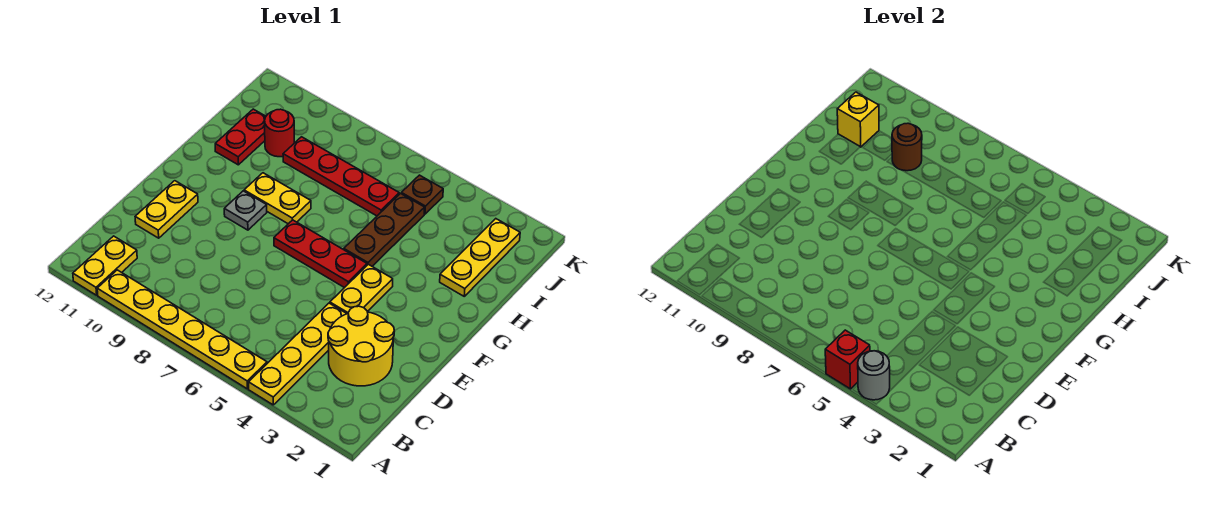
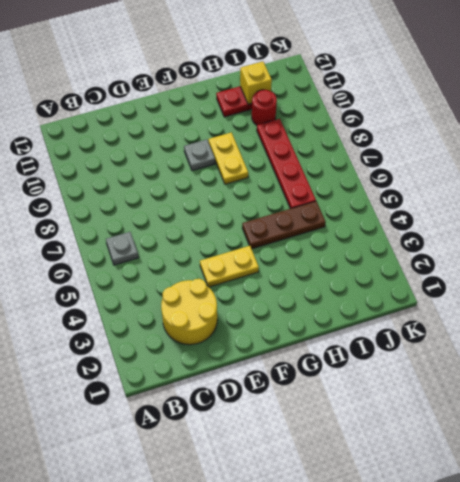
grey plate B6 level 1 -> none
none -> yellow plate A4:D4 level 1
none -> yellow plate A5:A10 level 1
none -> yellow plate A11:B11 level 1

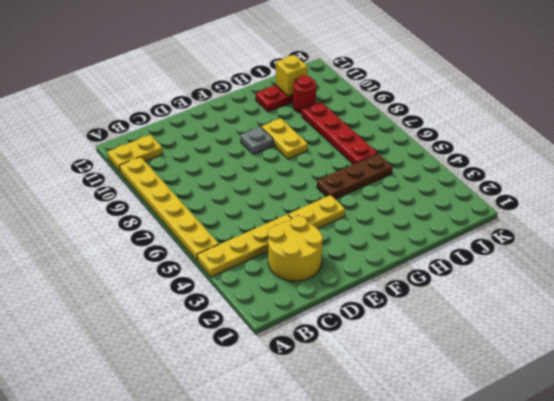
none -> yellow plate D11:E11 level 1
none -> red plate F5:F7 level 1
none -> yellow plate H2:J2 level 1

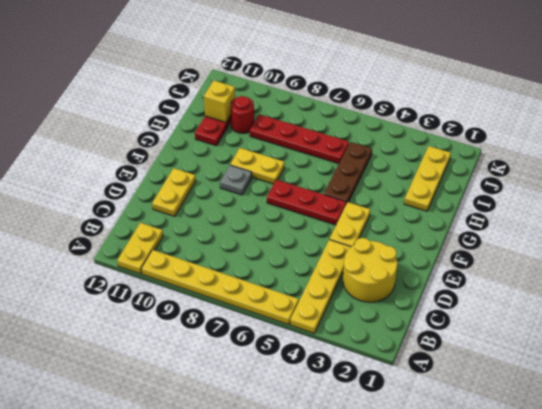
none -> brown plate J5 level 1
none -> grey round brick A4 level 2
none -> red brick A5 level 2

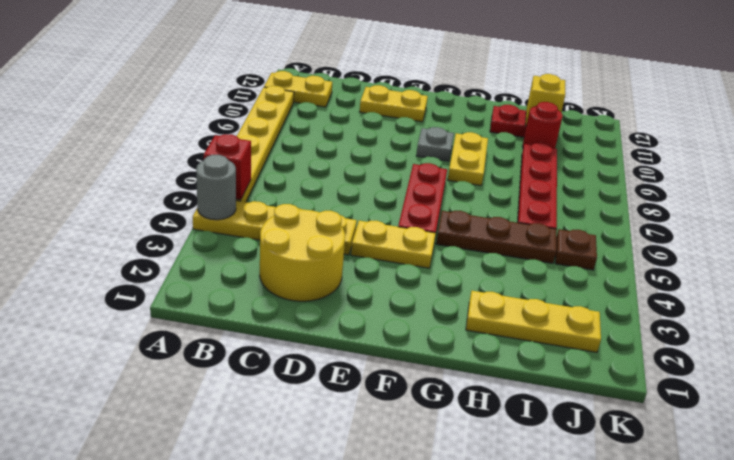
none -> brown round brick I9 level 2

